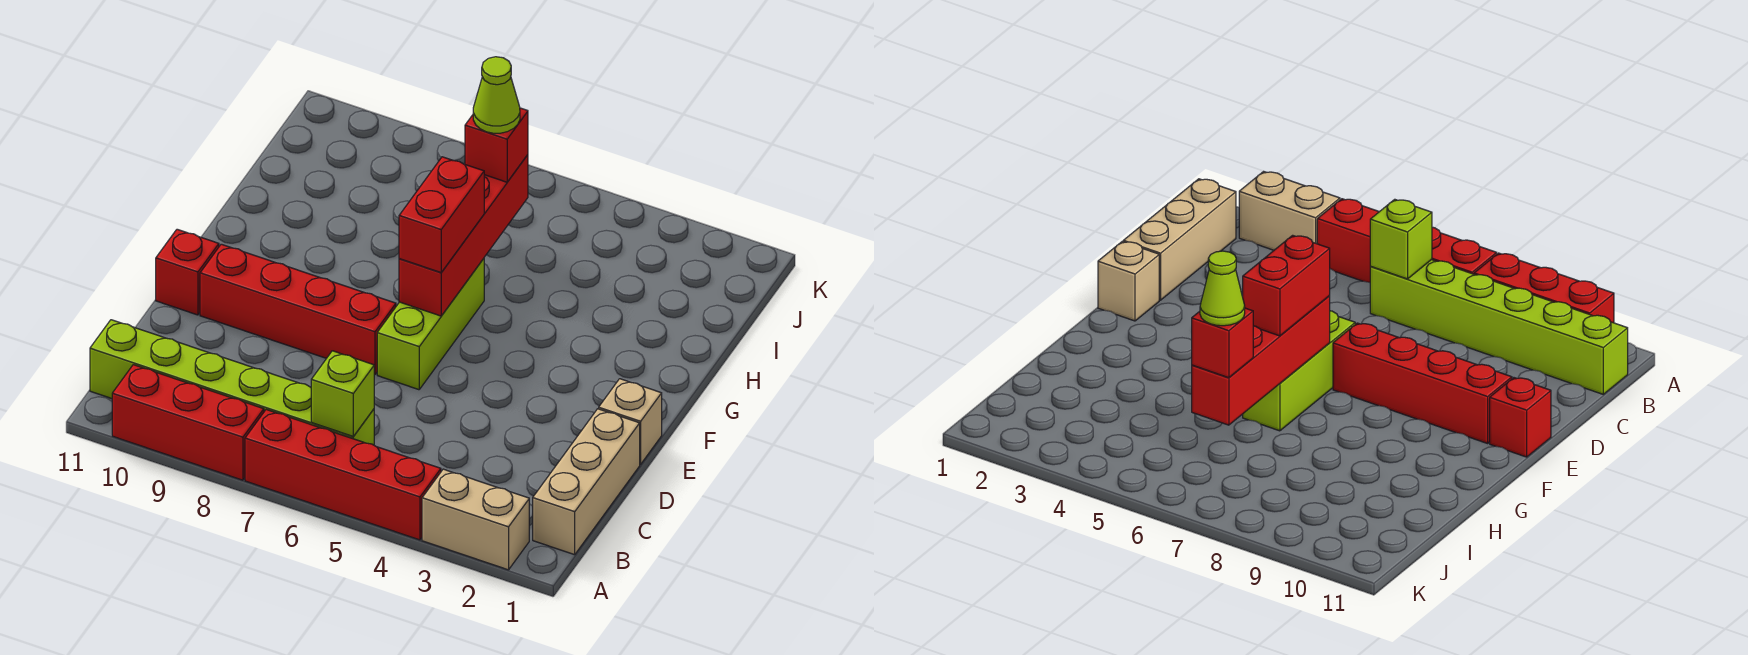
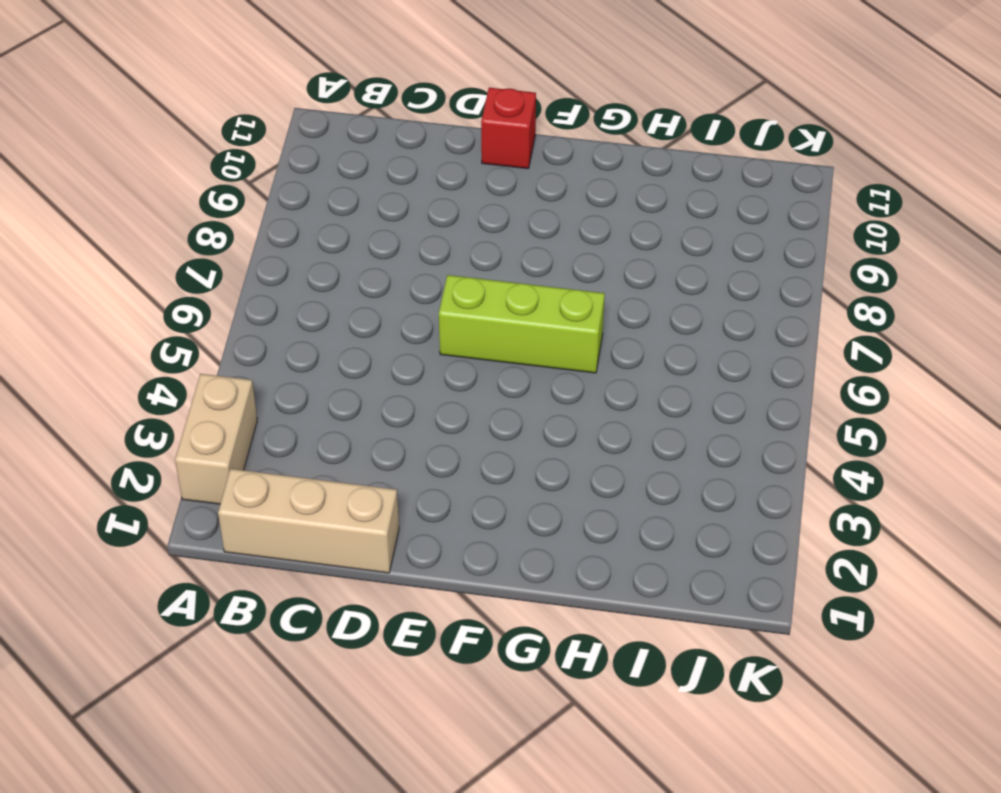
none -> red brick A4:A7 level 1
none -> red brick A8:A10 level 1
none -> lime brick B6:B11 level 1

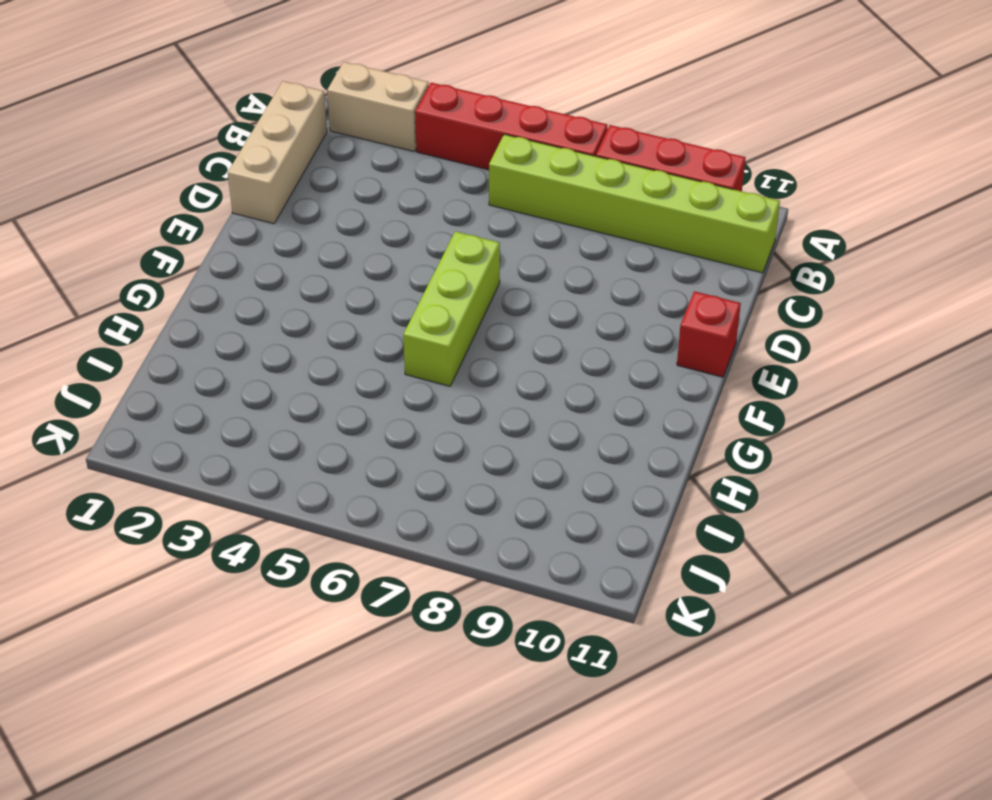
none -> tan brick E1 level 1
none -> red brick E7:E10 level 1
none -> lime brick B6 level 2

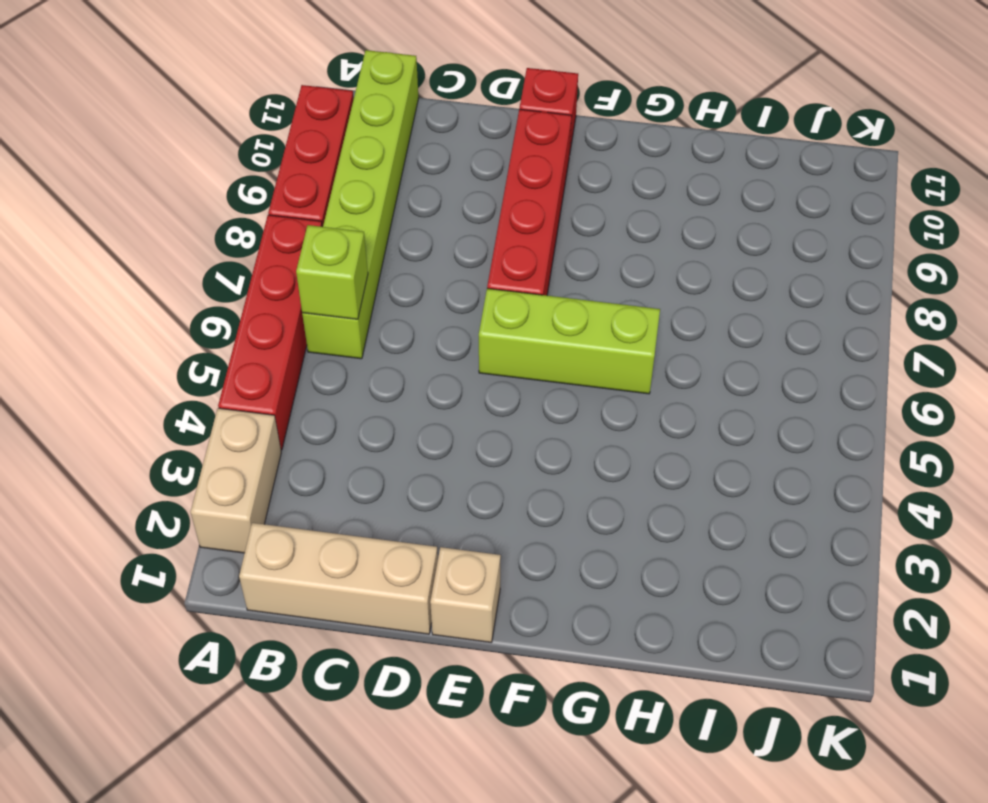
none -> red brick F6:I6 level 2
none -> red brick F6:G6 level 3
none -> red brick I6 level 3

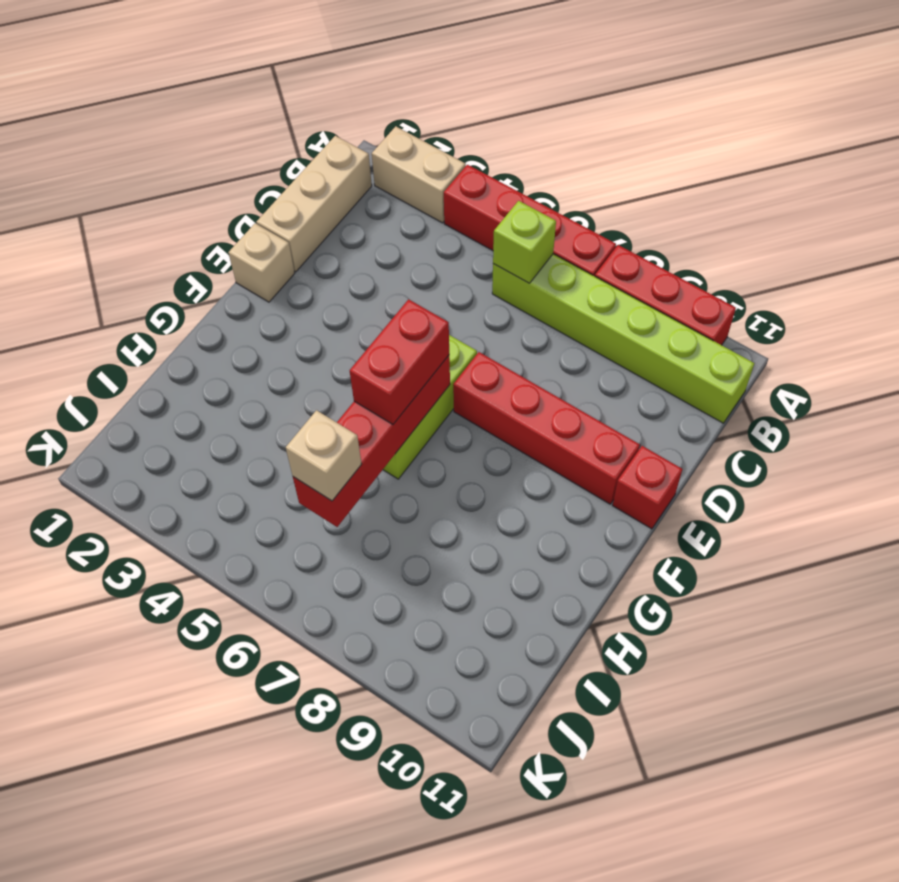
tan brick I6 level 3 -> red brick I6 level 3
none -> lime cone I6 level 4

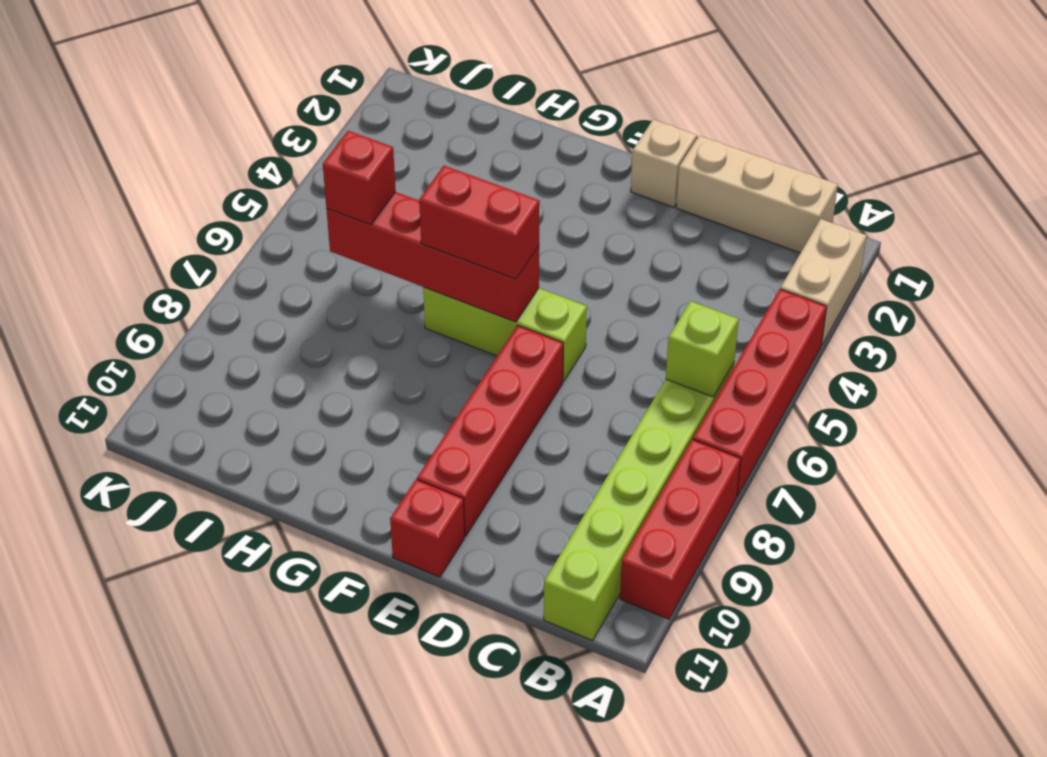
none -> lime cone I6 level 4

